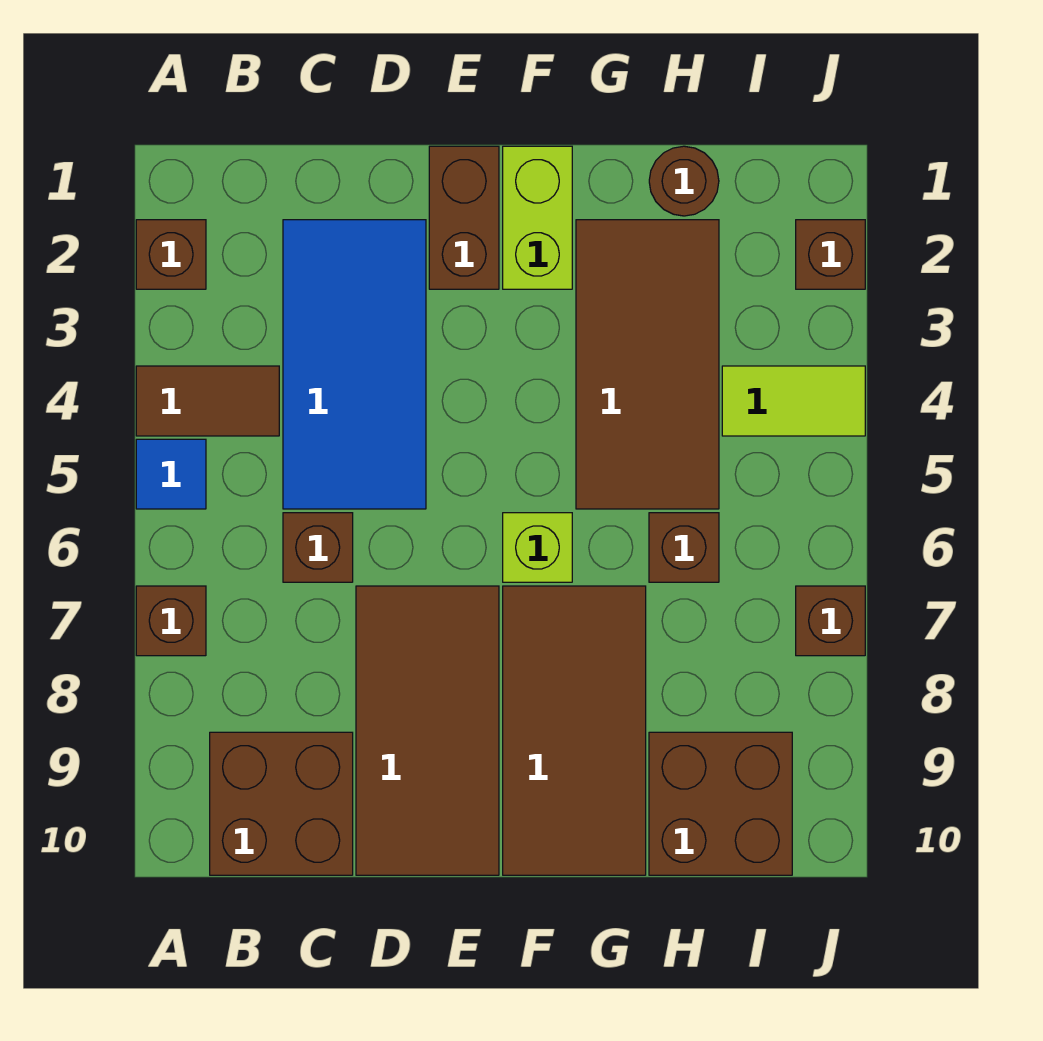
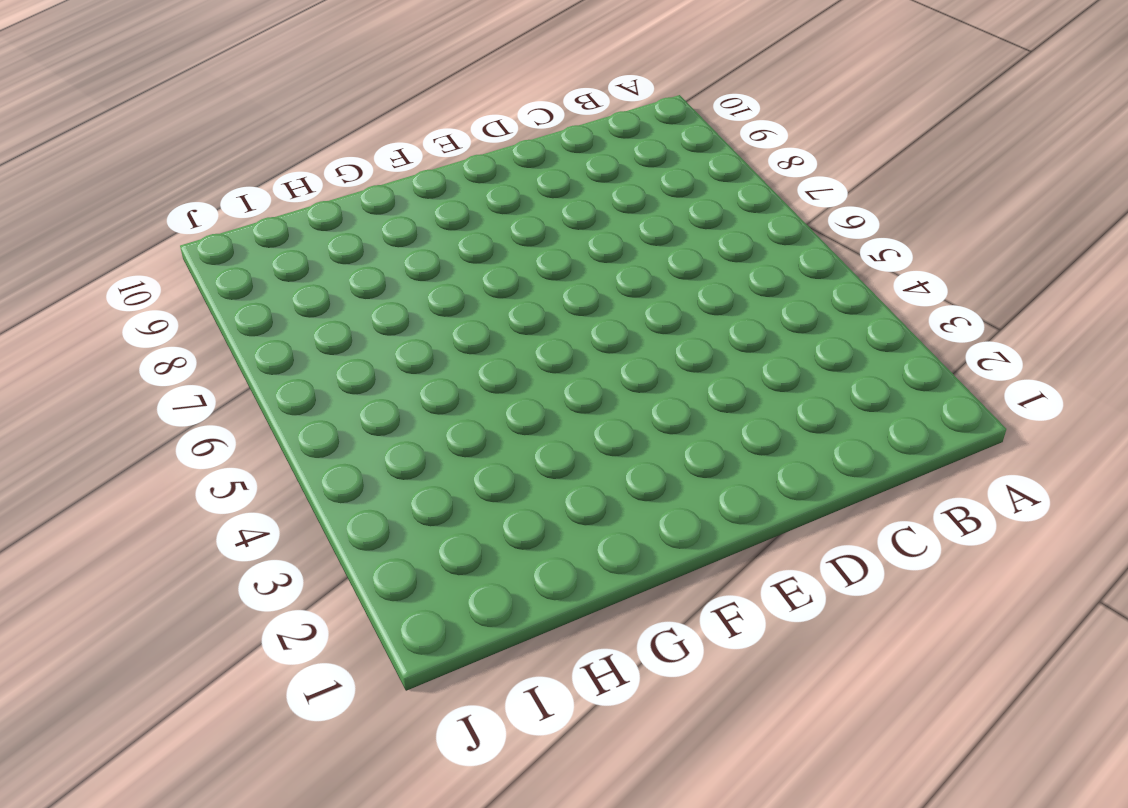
none -> brown brick A2 level 1
none -> brown tile A4:B4 level 1
none -> blue tile A5 level 1

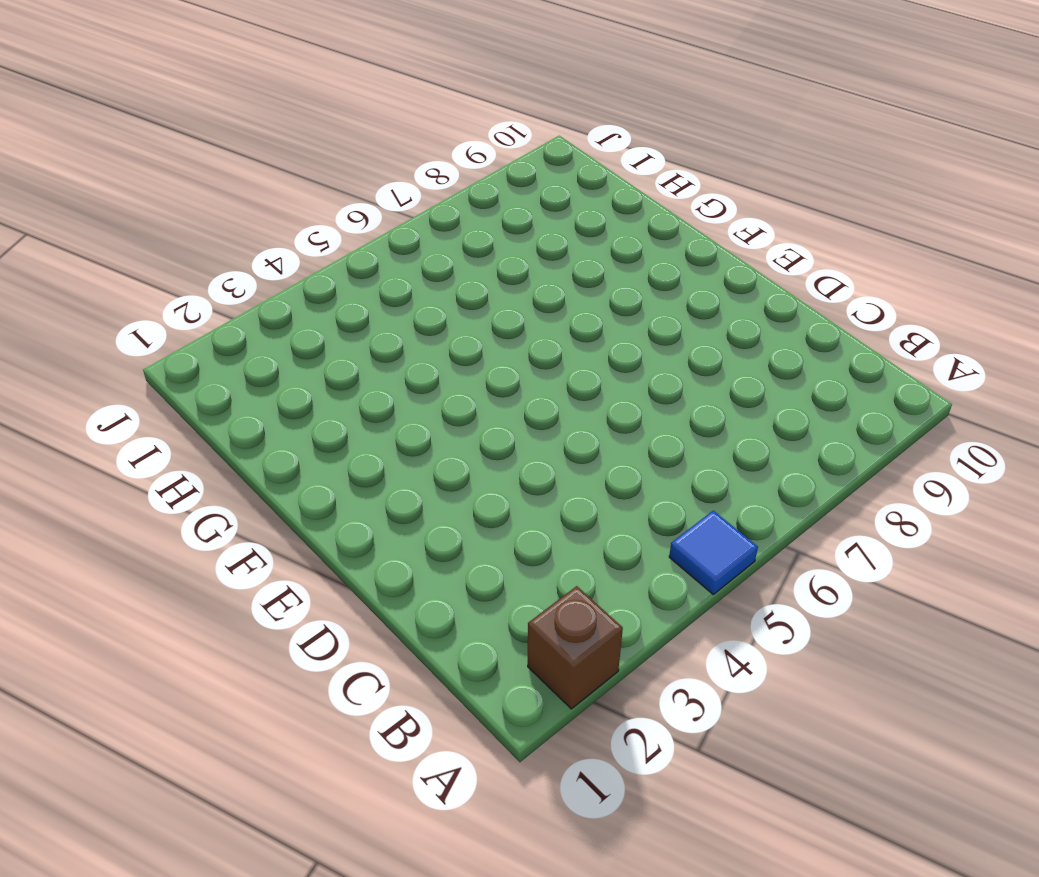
none -> brown tile A4:B4 level 1
none -> brown brick A7 level 1
none -> brown brick B9:C10 level 1

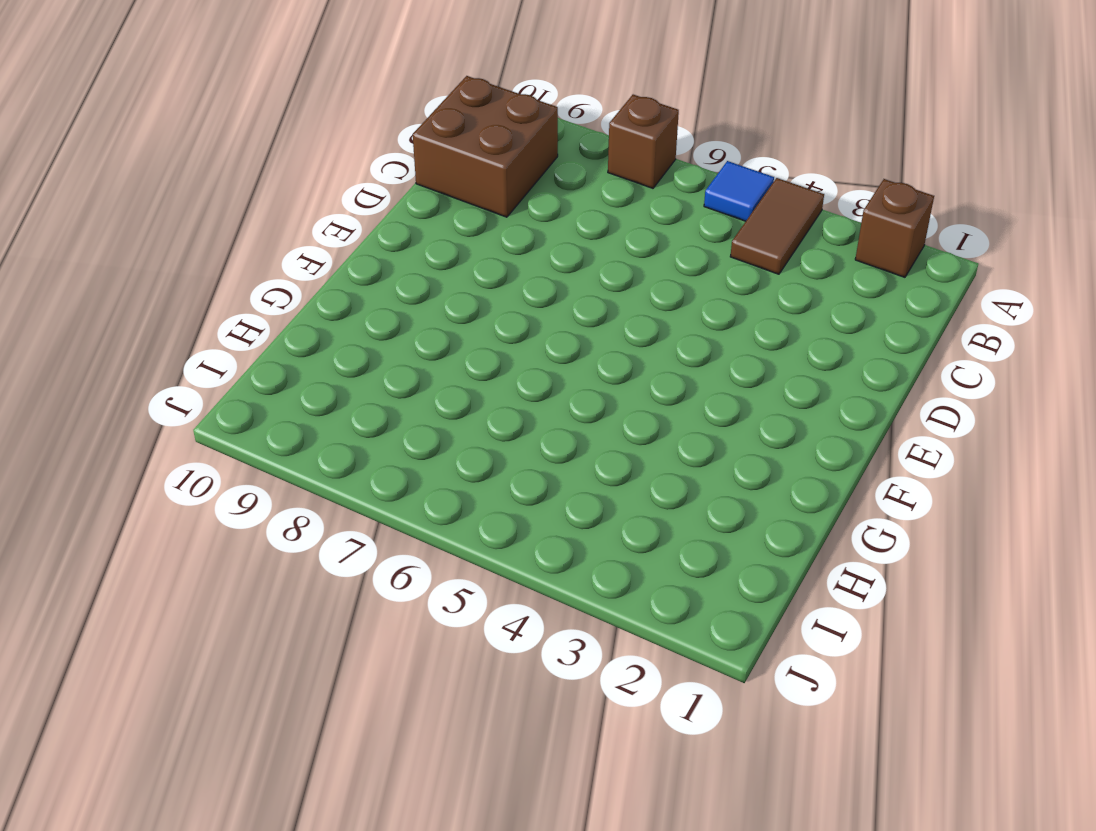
none -> blue tile C2:D5 level 1
none -> brown brick C6 level 1
none -> brown tile D7:E10 level 1

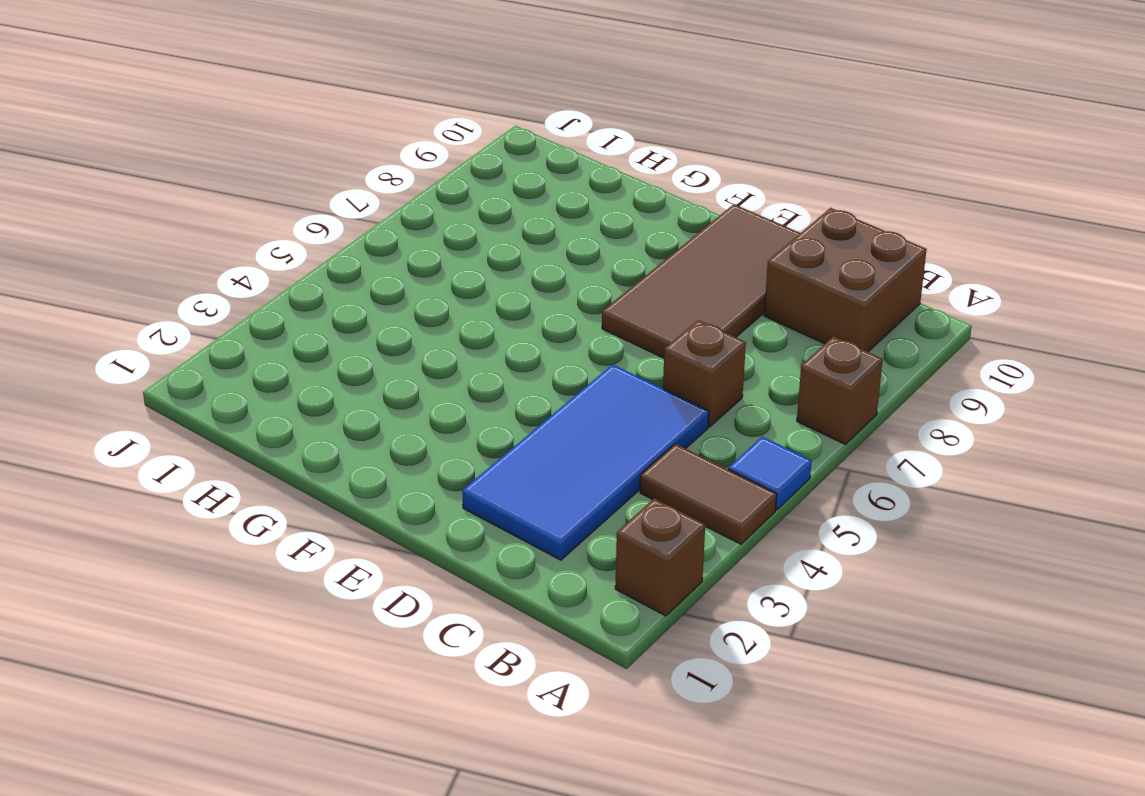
none -> brown brick E1:E2 level 1
none -> lime brick F1:F2 level 1
none -> lime brick F6 level 1

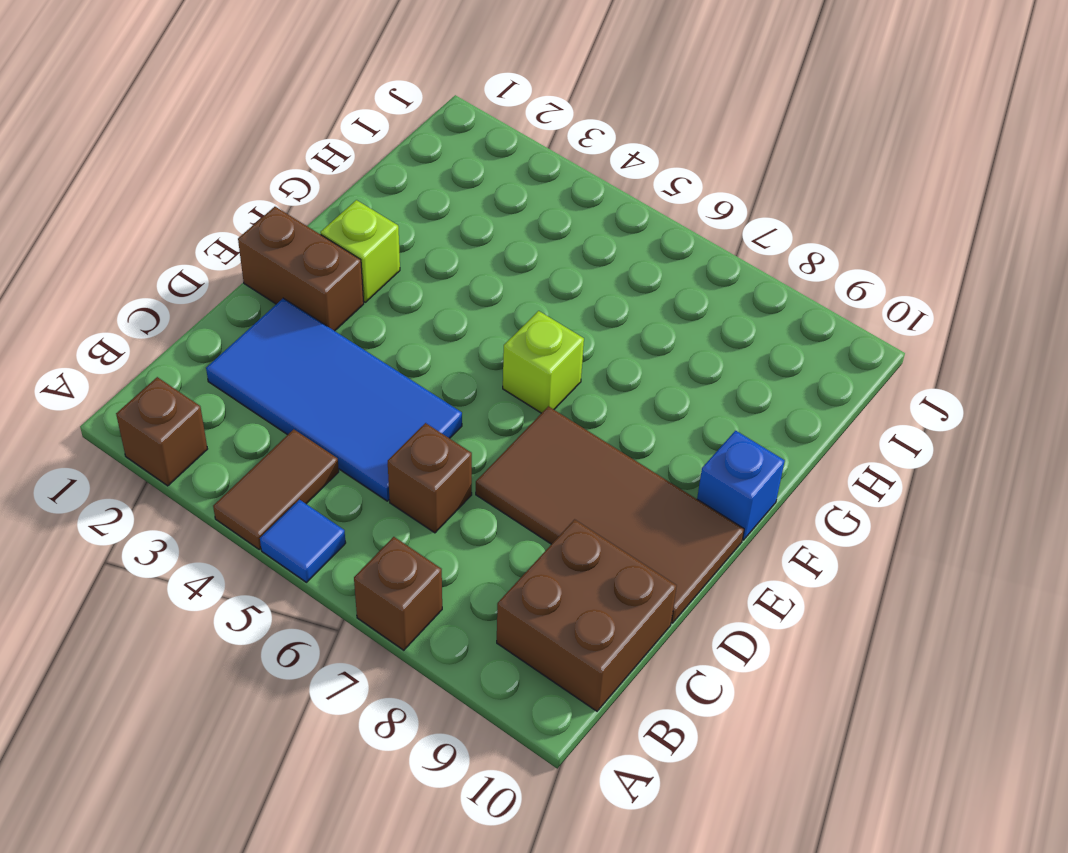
lime brick F2 level 1 -> lime brick F1:F2 level 1
blue brick F10 level 1 -> brown tile F7:G10 level 1
none -> brown tile G2:H5 level 1
none -> brown round brick H1 level 1
none -> brown brick H6 level 1

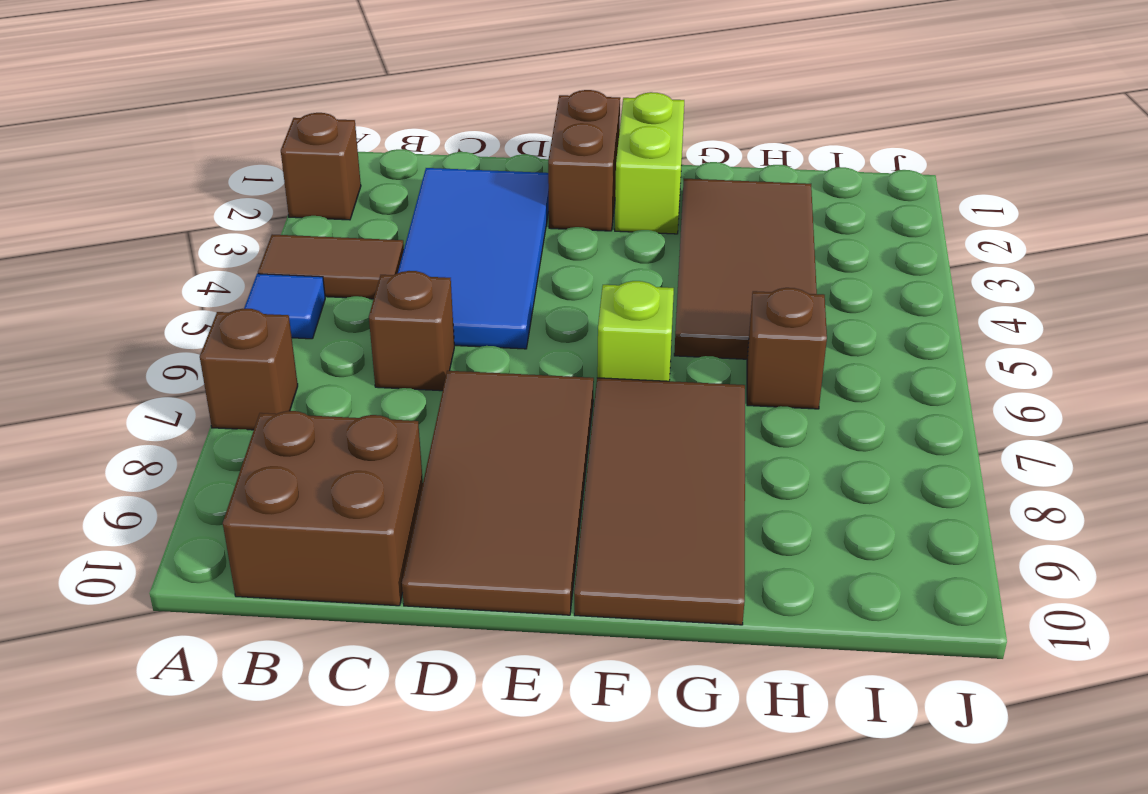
none -> brown round brick H1 level 1
none -> brown brick H9:I10 level 1
none -> lime tile I4:J4 level 1

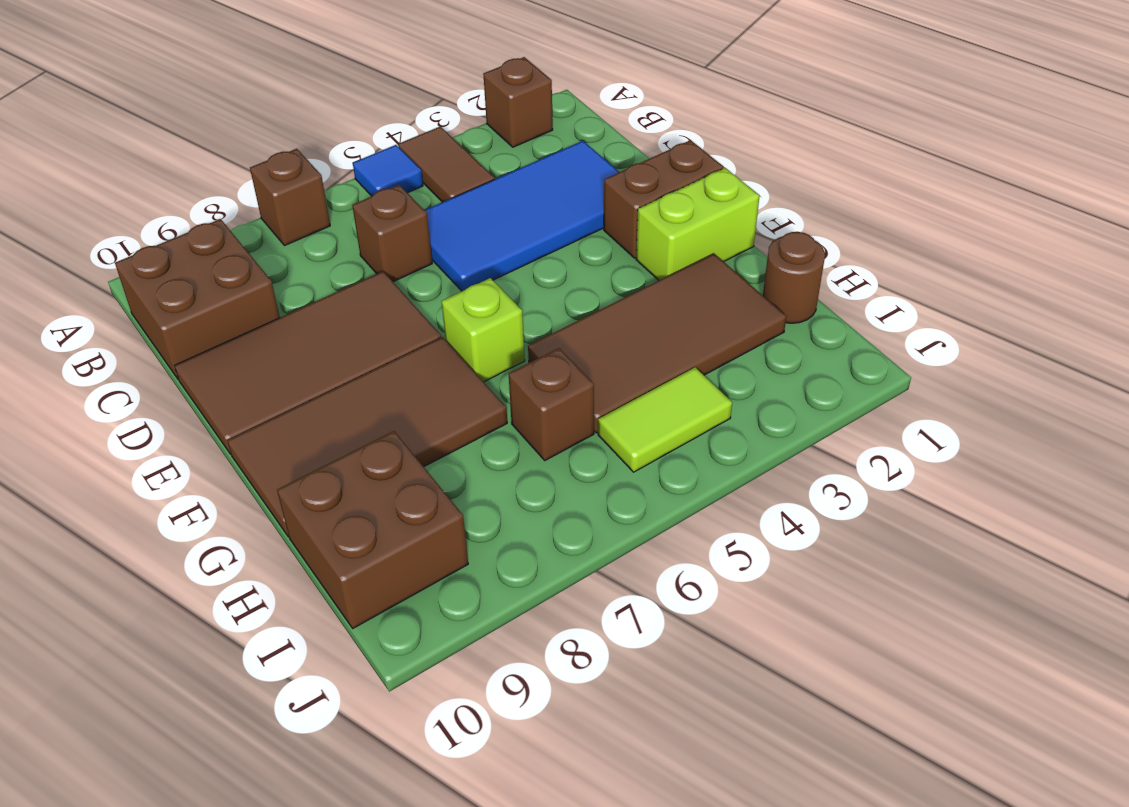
lime tile I4:I5 level 1 -> lime tile I4:J4 level 1
none -> brown brick J2 level 1
none -> brown brick J7 level 1

